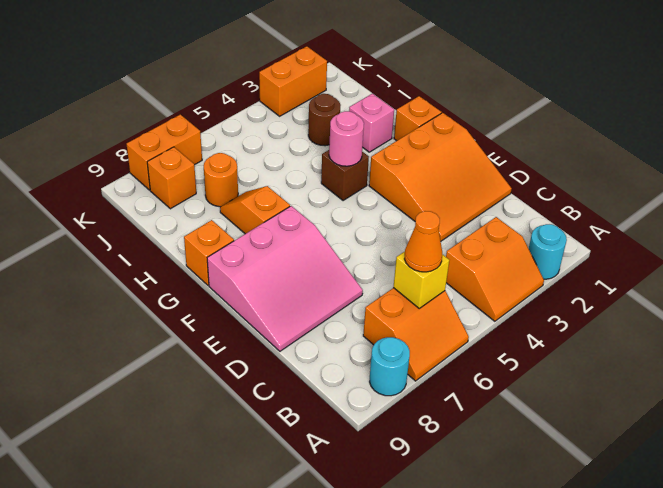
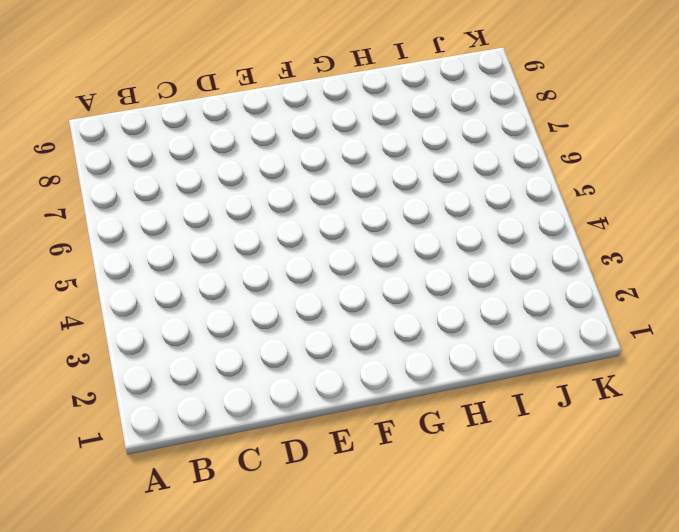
none -> cyan round brick A2 level 1
none -> orange slope A3:B4 level 1 top B
none -> orange slope A6:B7 level 1 top B

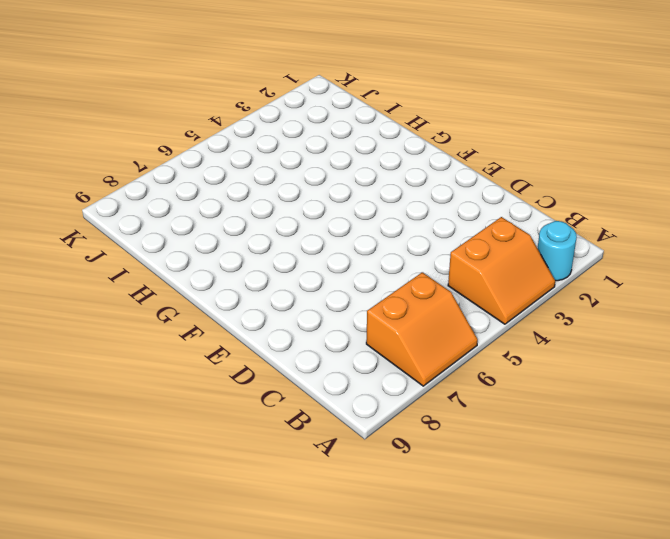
none -> cyan round brick A8 level 1
none -> orange slope D1:F3 level 1 top F
none -> pink slope D7:F9 level 1 top F

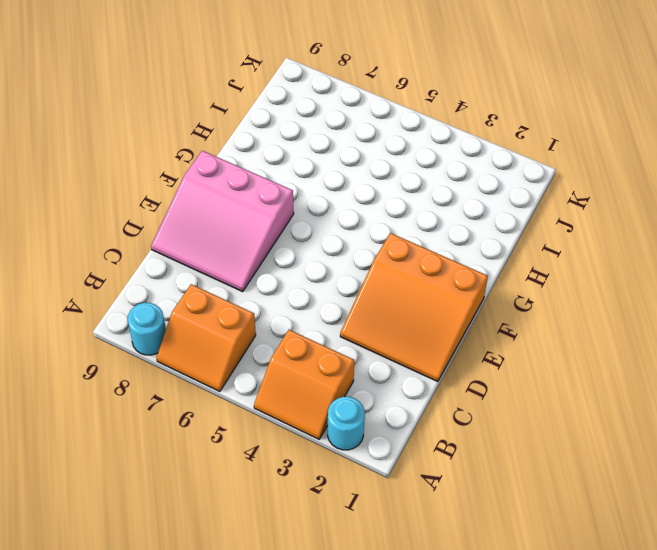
none -> orange brick G1 level 1
none -> brown brick G4 level 1
none -> orange slope G7:H7 level 1 top G

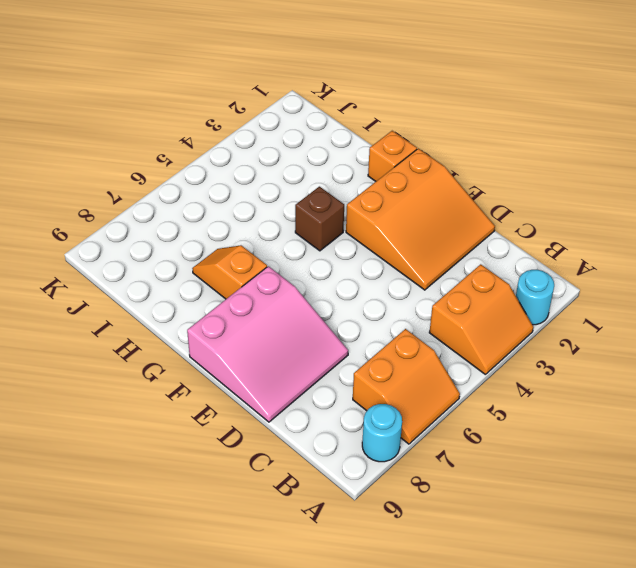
none -> orange brick G9 level 1
none -> pink brick H2 level 1
none -> brown round brick I3 level 1

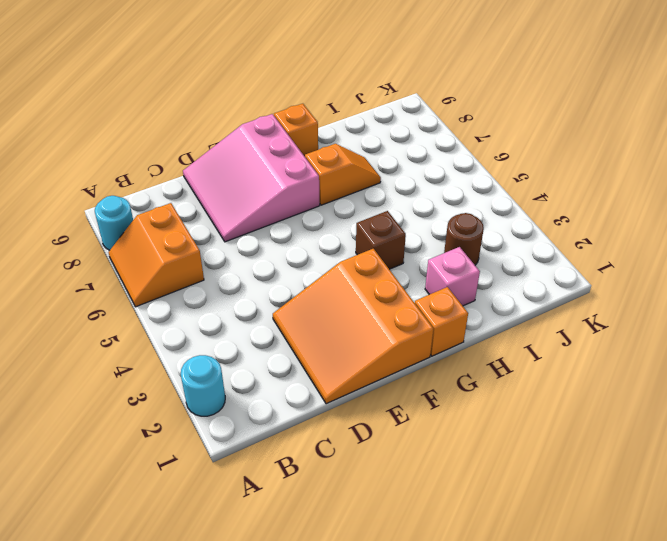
none -> orange slope A3:B4 level 1 top B
none -> orange round brick I7 level 1
none -> orange brick J8 level 1

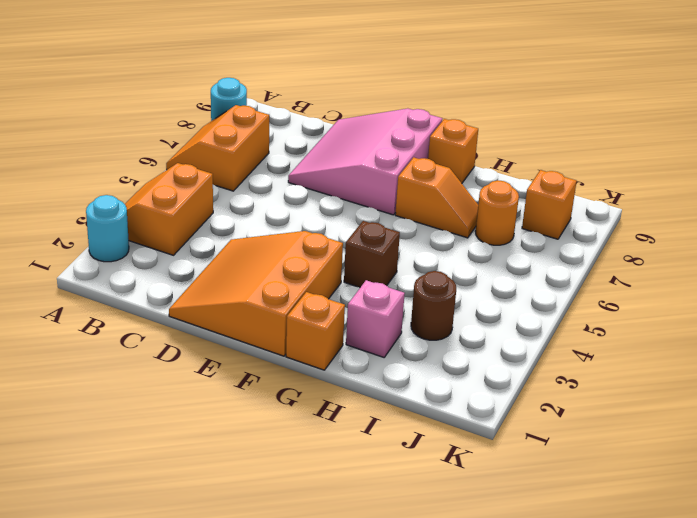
none -> orange brick K2:K3 level 1
none -> orange brick K7:K8 level 1
none -> yellow brick B6 level 2

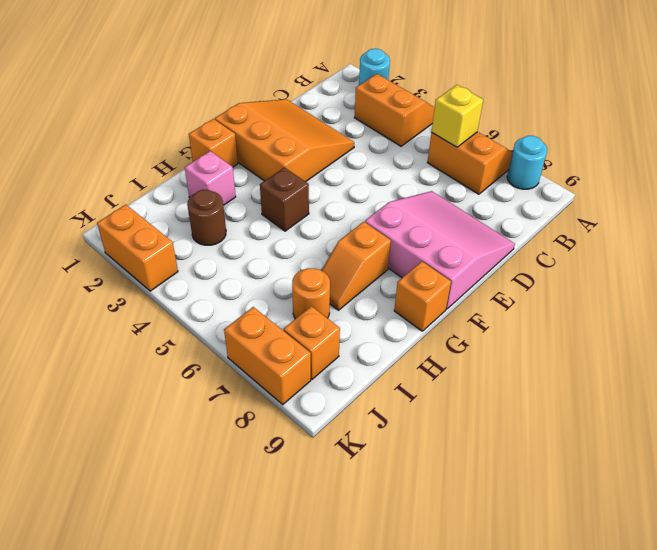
none -> pink round brick G4 level 2
none -> orange cone B6 level 3

